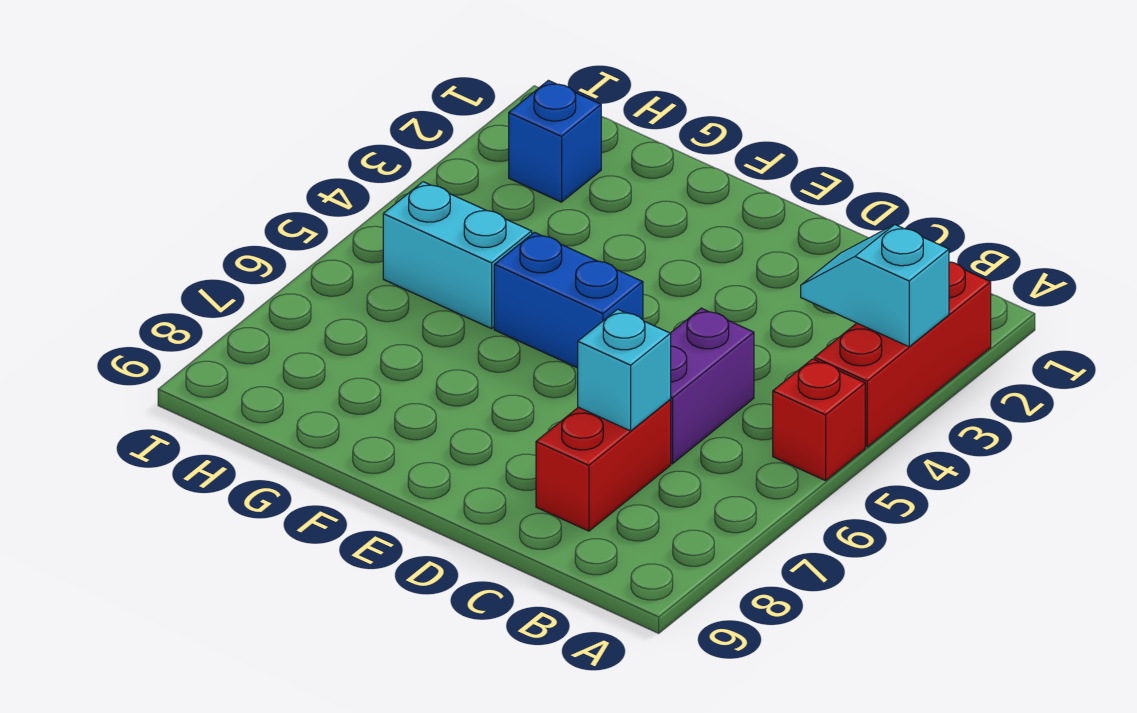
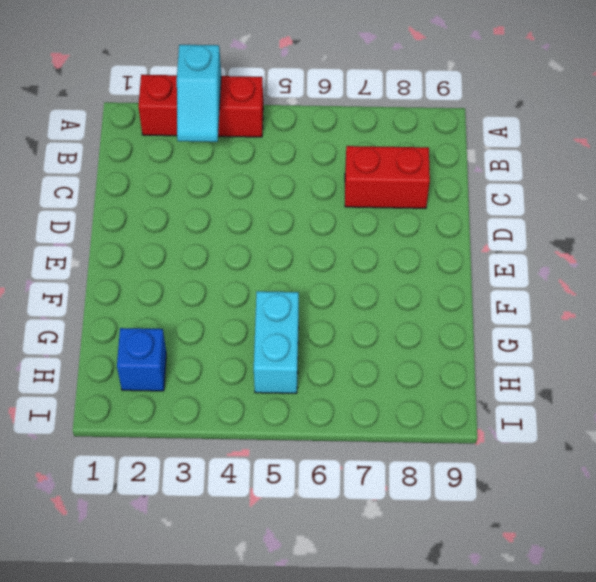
none -> red brick A5 level 1
none -> purple brick C5:C6 level 1

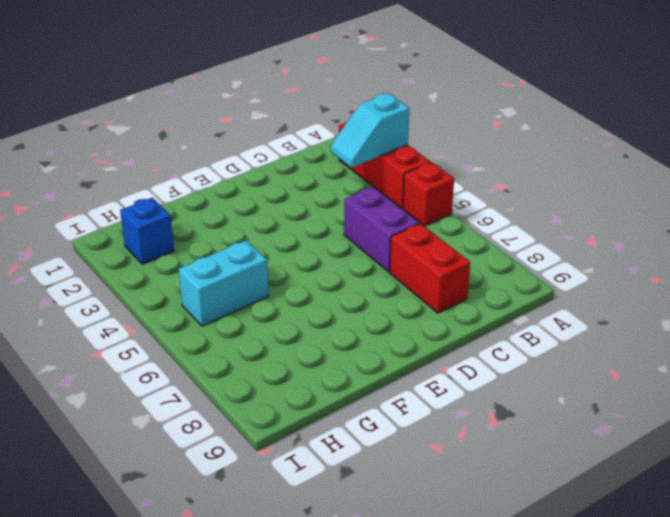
none -> blue brick E5:F5 level 1
none -> cyan brick C7 level 2

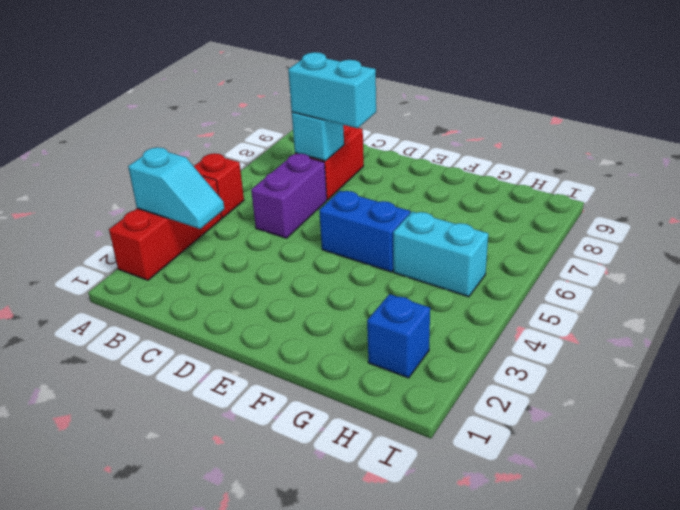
cyan brick C7:D7 level 3 -> none

